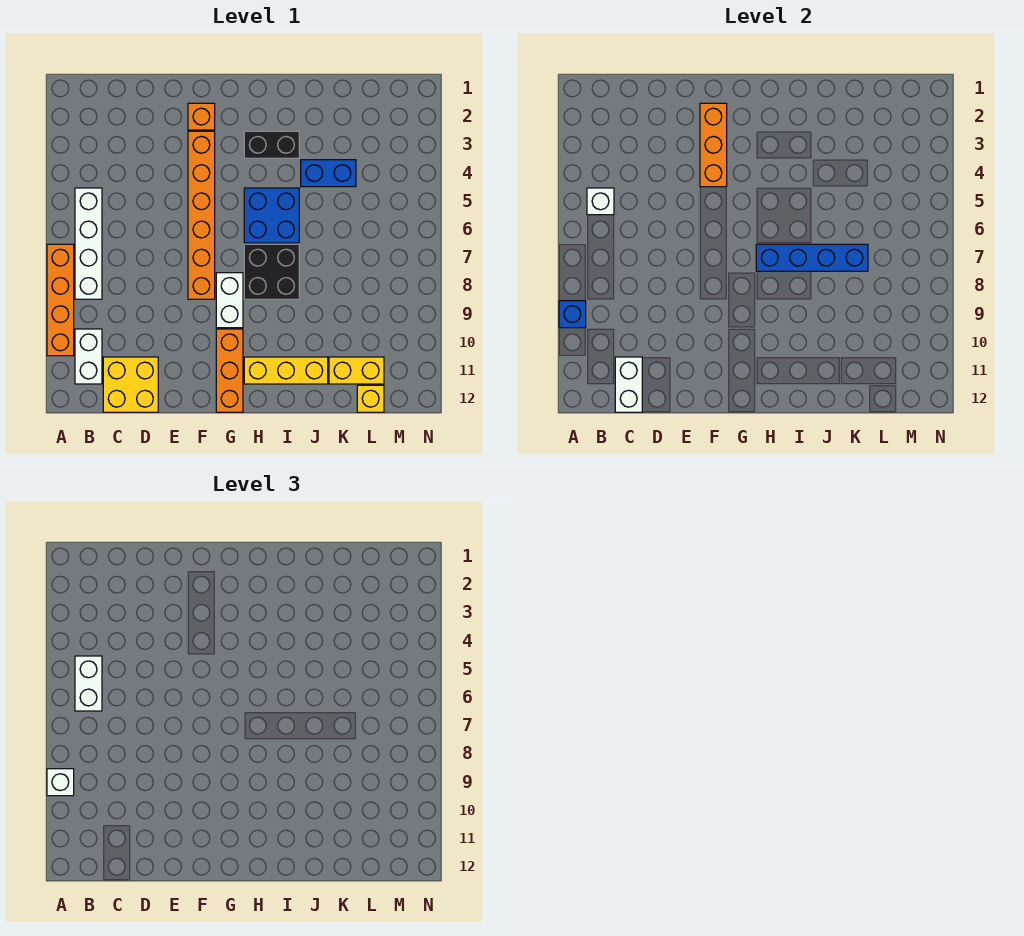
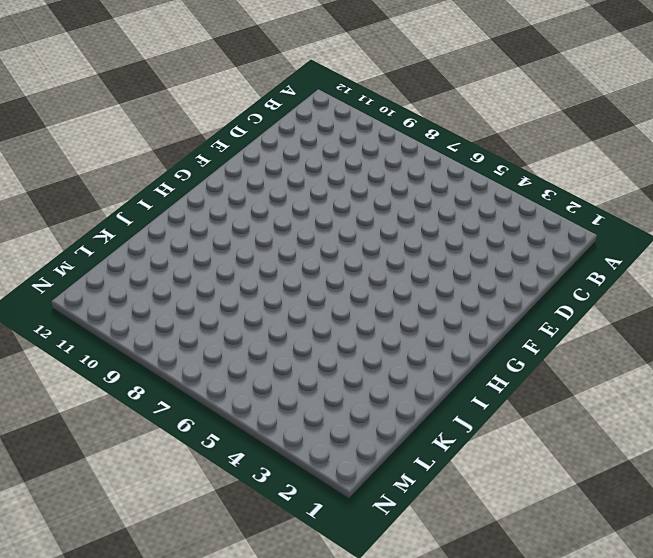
none -> orange brick A7:A10 level 1
none -> white brick B5:B8 level 1
none -> white brick B10:B11 level 1

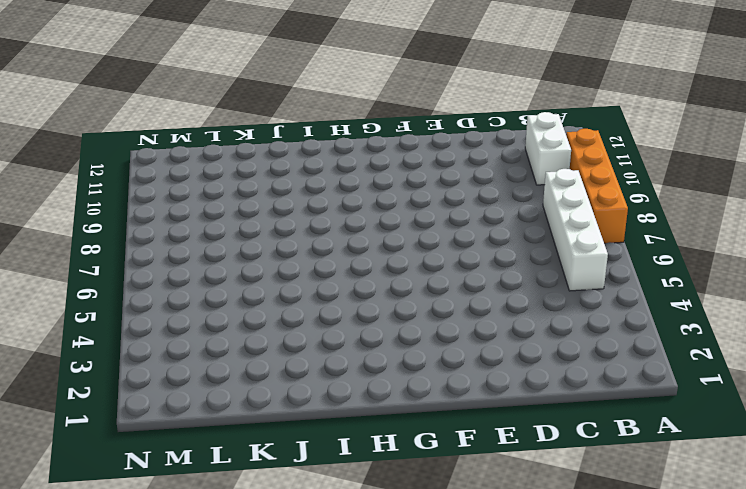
none -> yellow brick C11:D12 level 1
none -> orange brick F2 level 1
none -> orange brick F3:F8 level 1

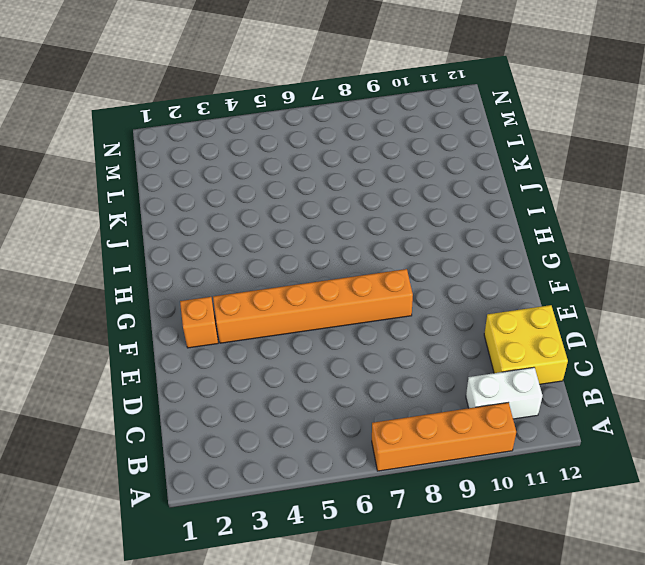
none -> white brick B5:B8 level 1
none -> white brick G8:G9 level 1
none -> orange brick G10:G12 level 1

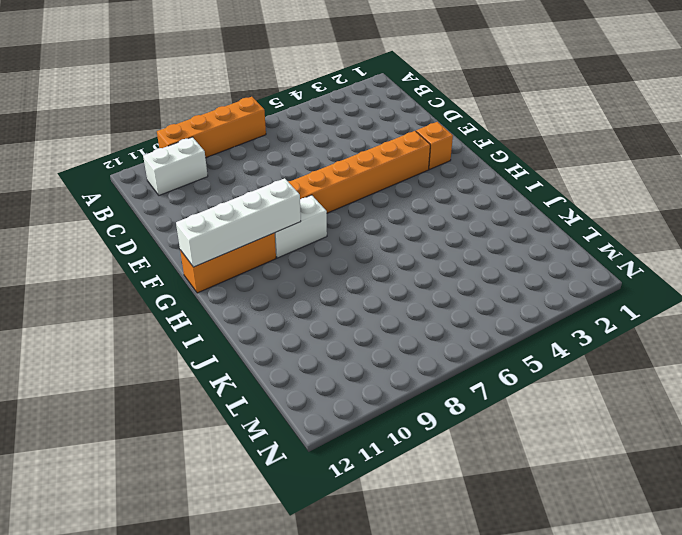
white brick G9:G12 level 2 -> white brick B5:B8 level 1
none -> yellow brick C11:D12 level 1
none -> black brick H3:I3 level 1
none -> blue brick H5:I6 level 1

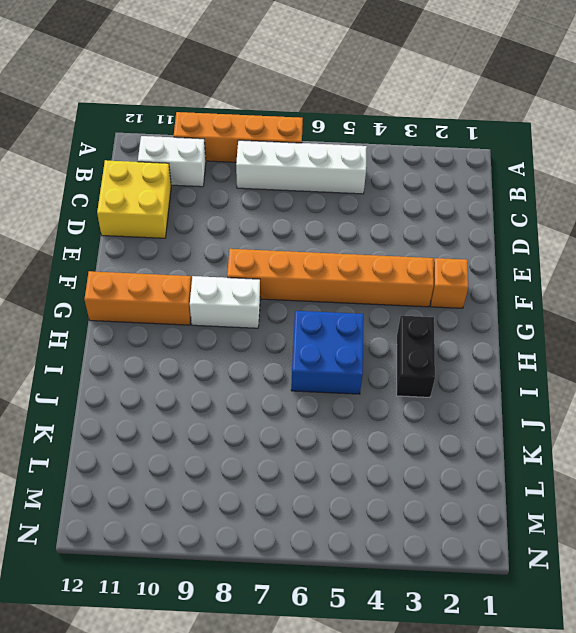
none -> black brick H7:I8 level 1
none -> yellow brick H11:J11 level 1
none -> blue brick J4:K4 level 1

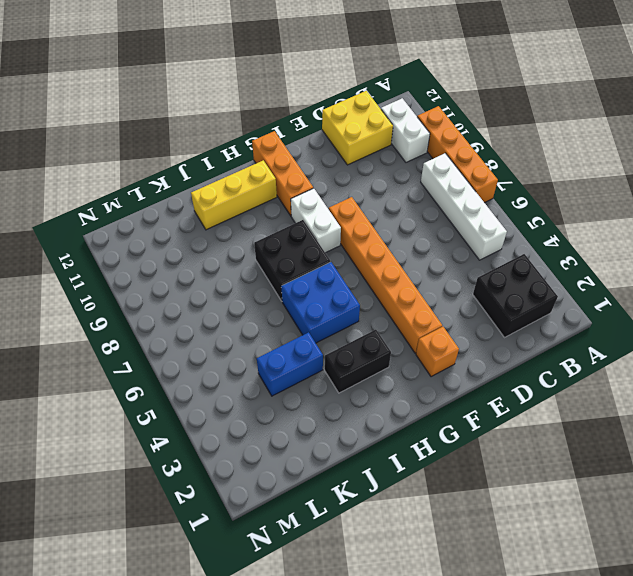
black brick B2:C3 level 1 -> none
none -> yellow brick K11:L11 level 1
none -> yellow brick L12 level 1
none -> blue brick A9 level 2

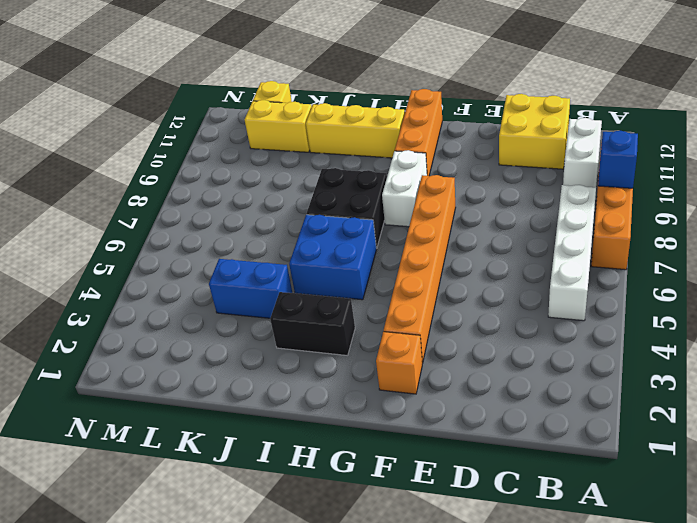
none -> white brick B5 level 2
none -> white brick C11:C12 level 2
none -> orange brick F2:F4 level 2

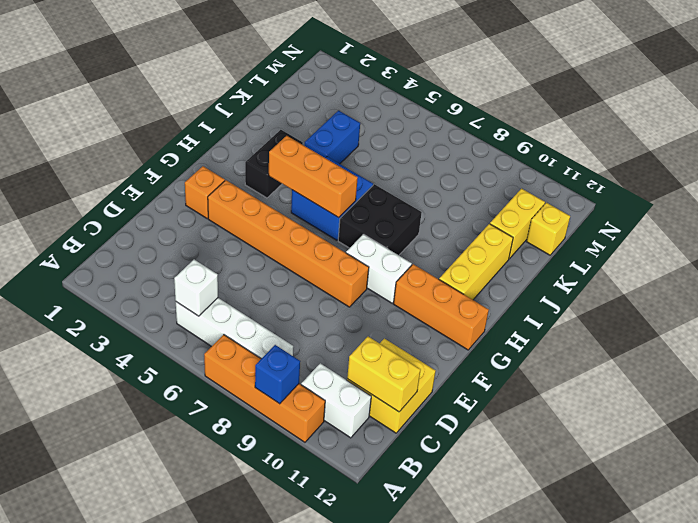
yellow brick C11:C12 level 2 -> white brick C11:C12 level 2
orange brick H4:H6 level 2 -> orange brick F2:F4 level 2
none -> blue brick H7:K7 level 2
none -> white brick A9 level 3
none -> white brick B5:B6 level 3

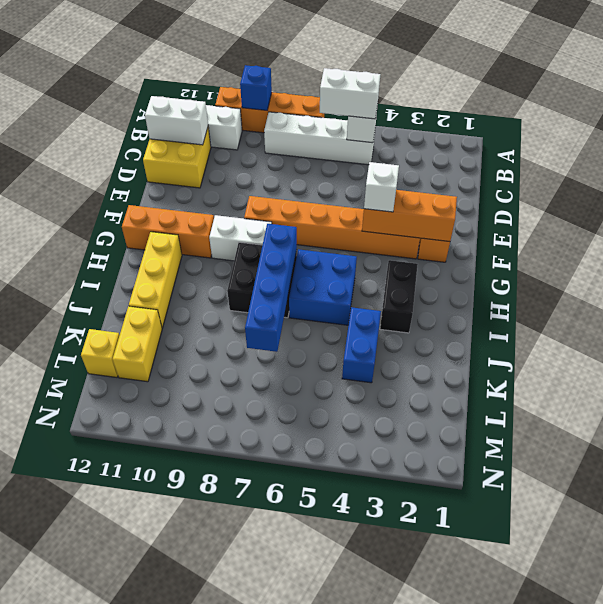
white brick F4 level 3 -> white brick A9 level 3

